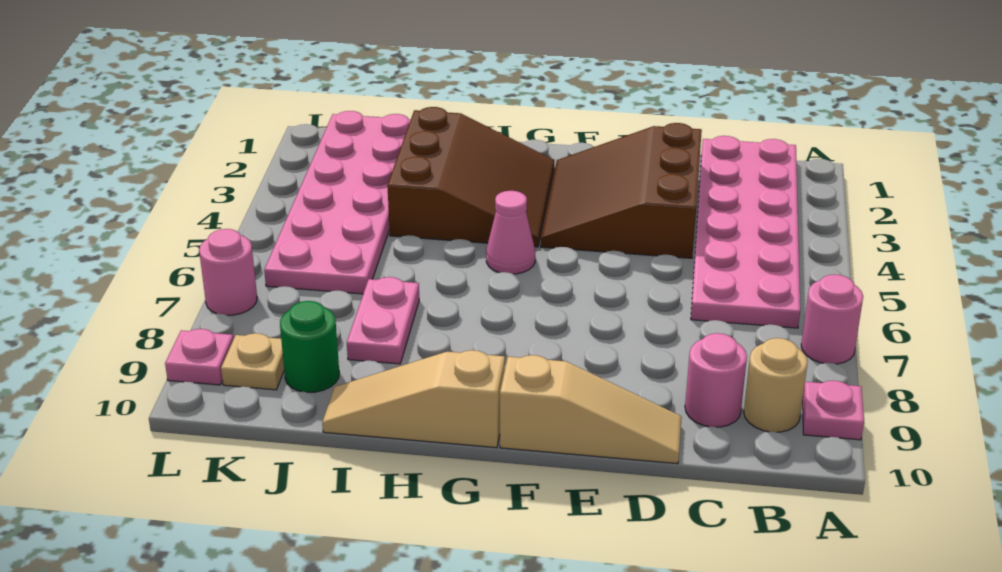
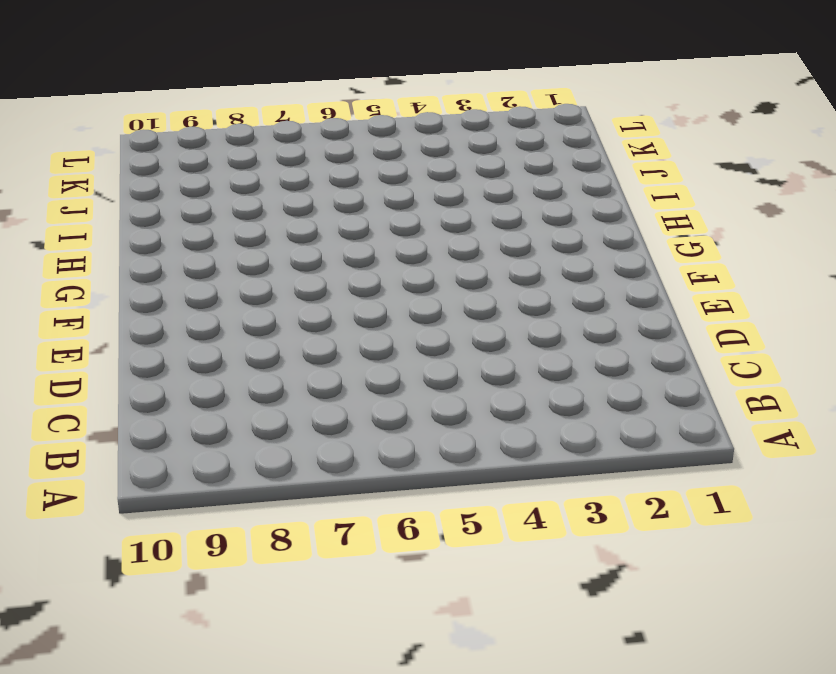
none -> pink round brick A7 level 1
none -> pink plate A9 level 1
none -> pink plate B1:C6 level 1

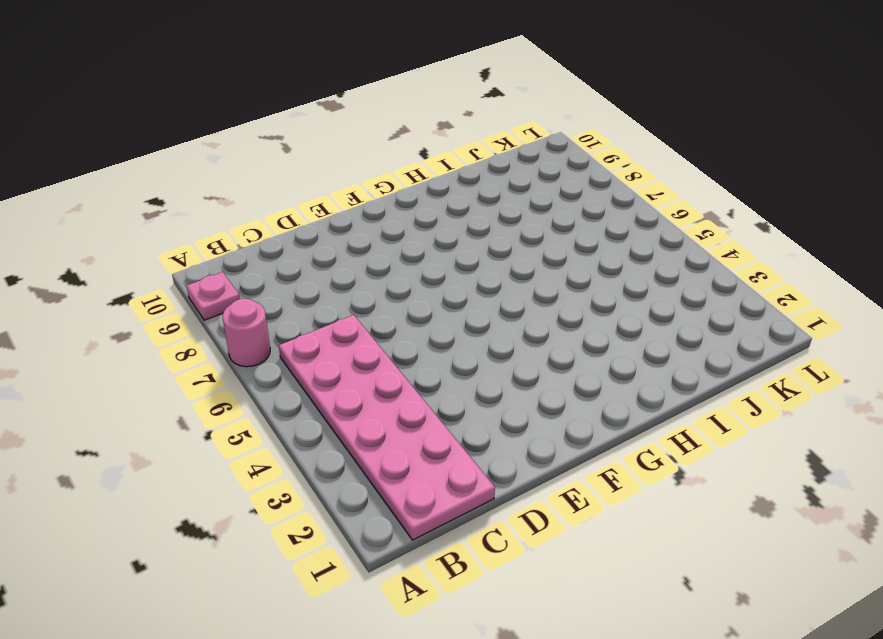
none -> tan round brick B9 level 1
none -> pink round brick C9 level 1
none -> brown slope D2:F4 level 1 top D

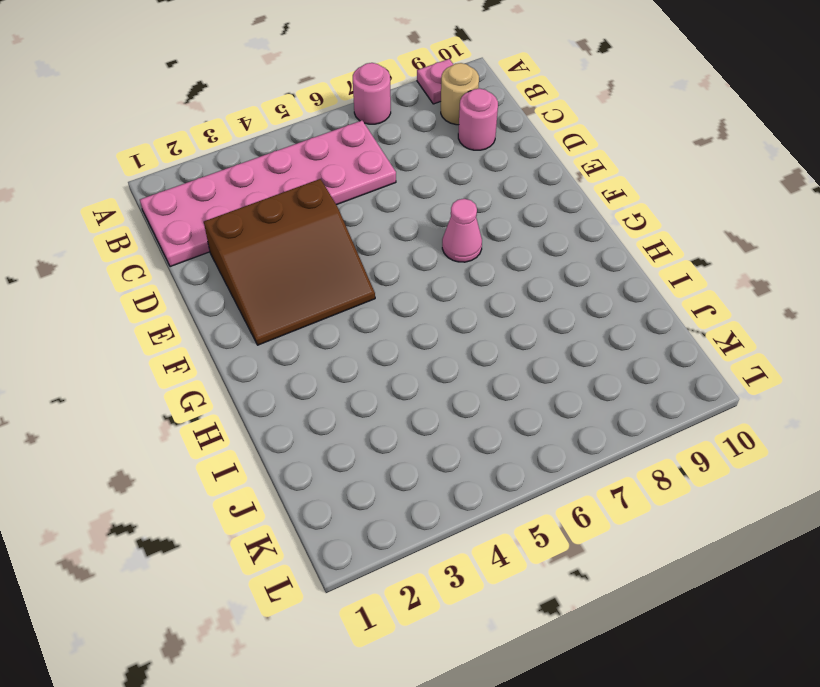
pink cone F7 level 1 -> pink cone G5 level 1
none -> tan slope D10:F10 level 1 top F
none -> brown slope G2:I4 level 1 top I
none -> tan slope G10:I10 level 1 top G

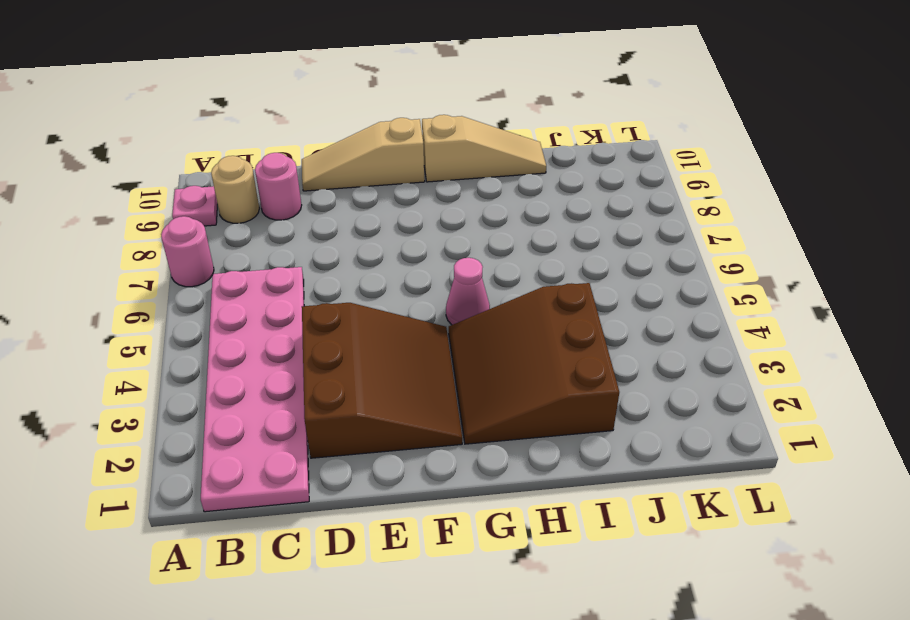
none -> pink plate I7:I8 level 1
none -> pink plate J1:K6 level 1
none -> green round brick J9 level 1

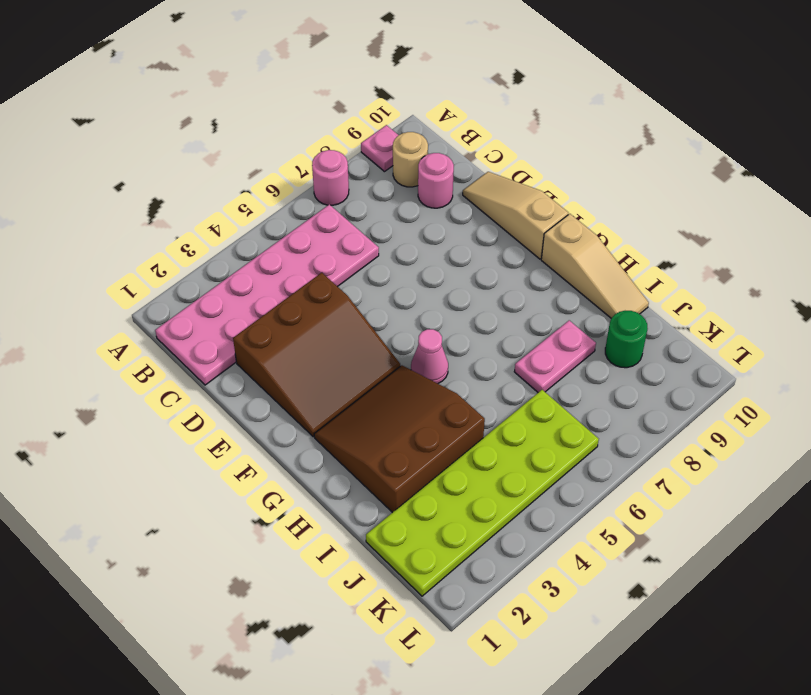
lime plate J1:K6 level 1 -> pink plate J1:K6 level 1
none -> tan plate K9 level 1
none -> pink round brick L7 level 1
none -> pink plate L9 level 1

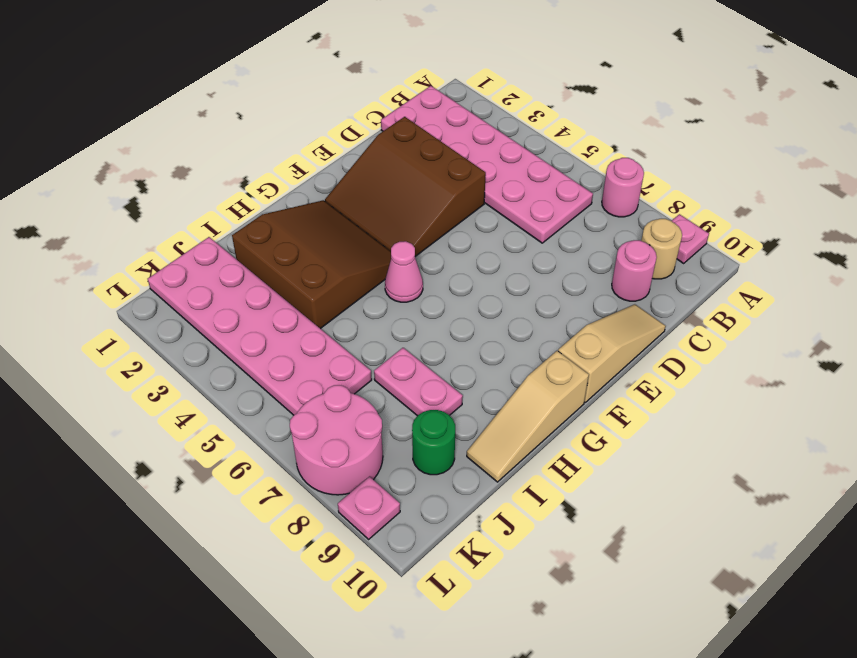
pink round brick K7:L8 level 1 -> pink round brick L7 level 1
none -> tan plate K9 level 1

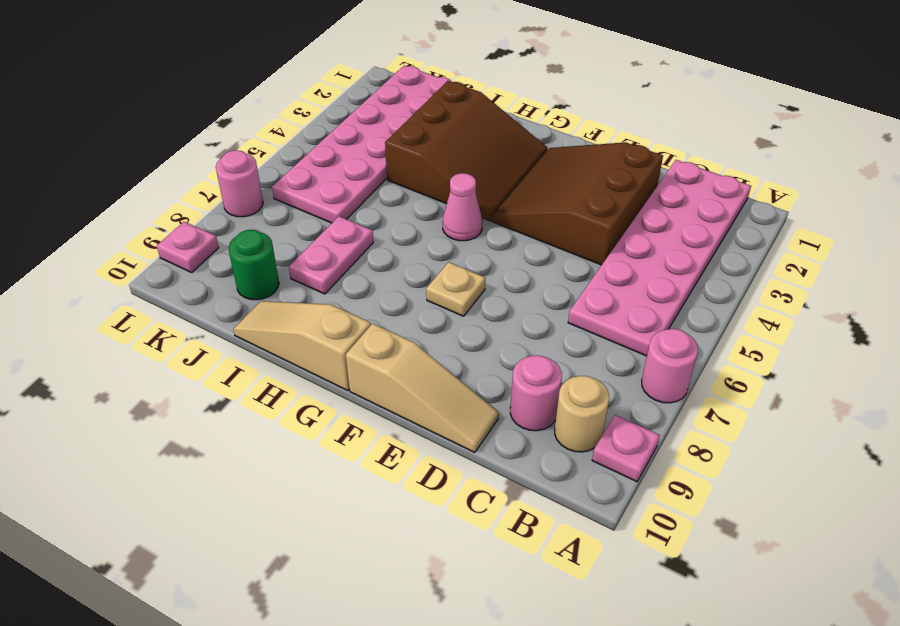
tan plate F7 level 1 -> tan plate K9 level 1

